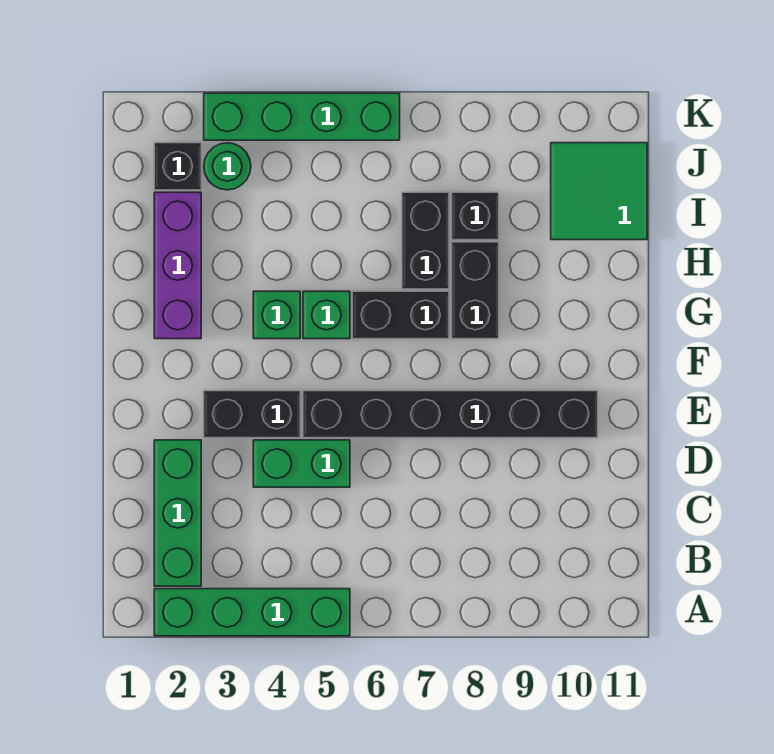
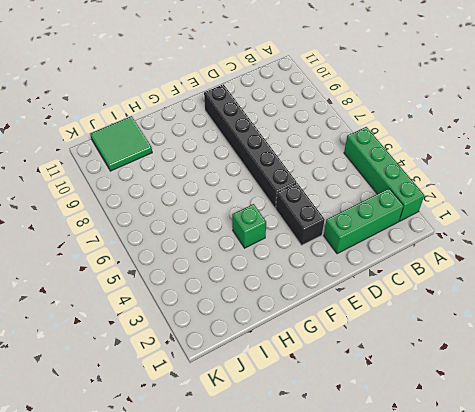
none -> green brick D4:D5 level 1
none -> purple brick G2:I2 level 1
none -> green brick G5 level 1

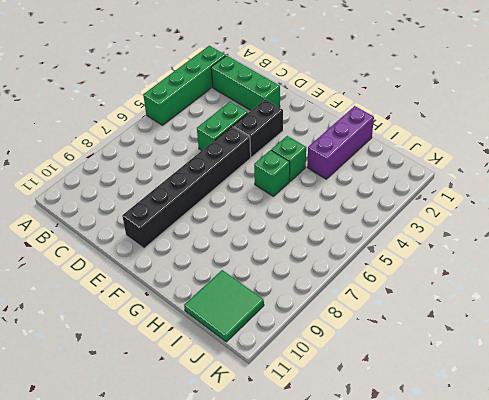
purple brick H1:H3 level 1 -> purple brick G2:I2 level 1
none -> black brick G6:G7 level 1
none -> black brick G8:H8 level 1
none -> black brick H7:I7 level 1

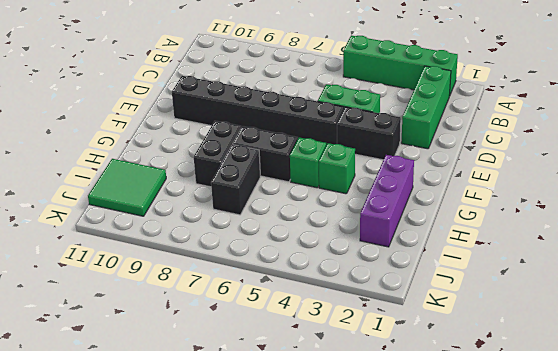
none -> black brick I8 level 1
none -> black brick J2 level 1
none -> green round brick J3 level 1

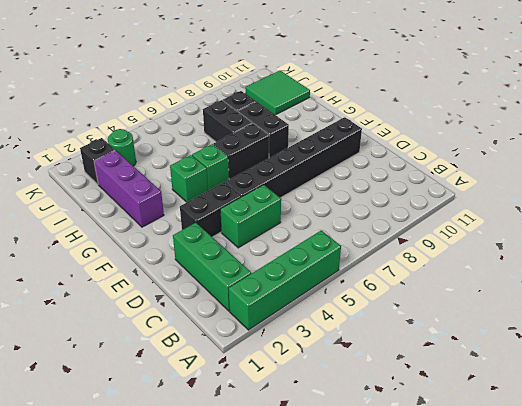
none -> green brick K3:K6 level 1

